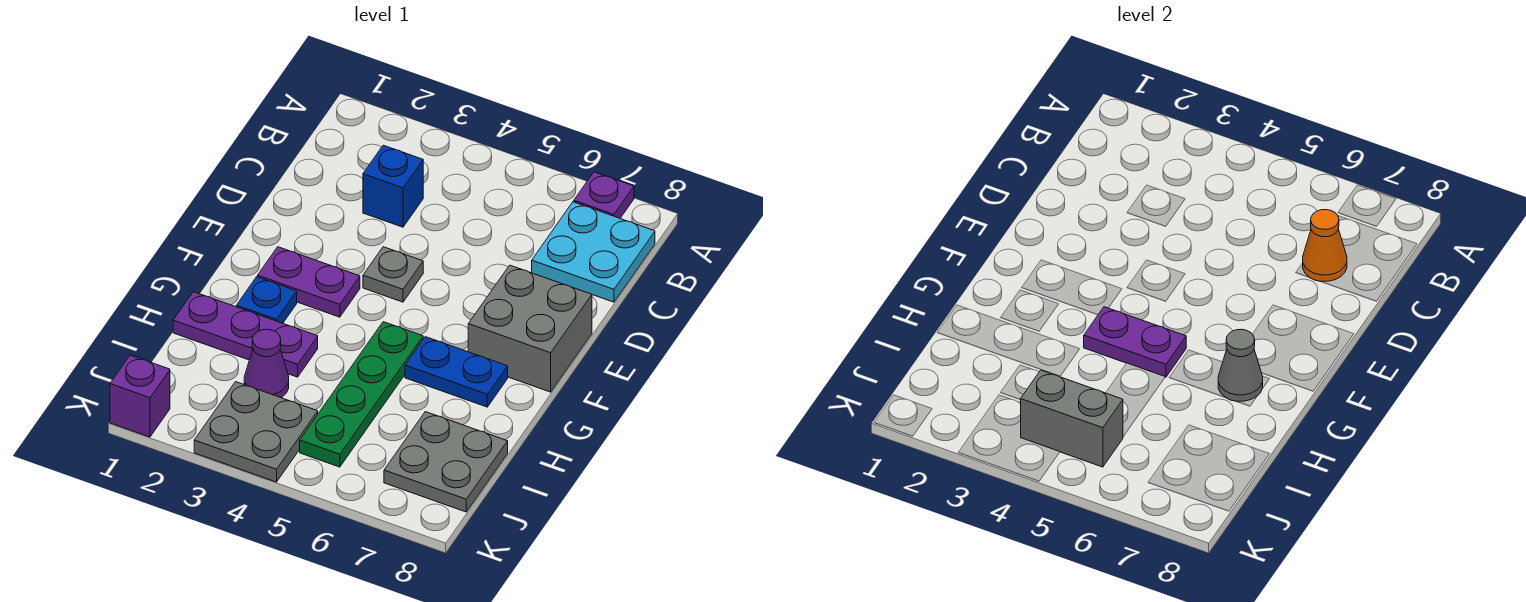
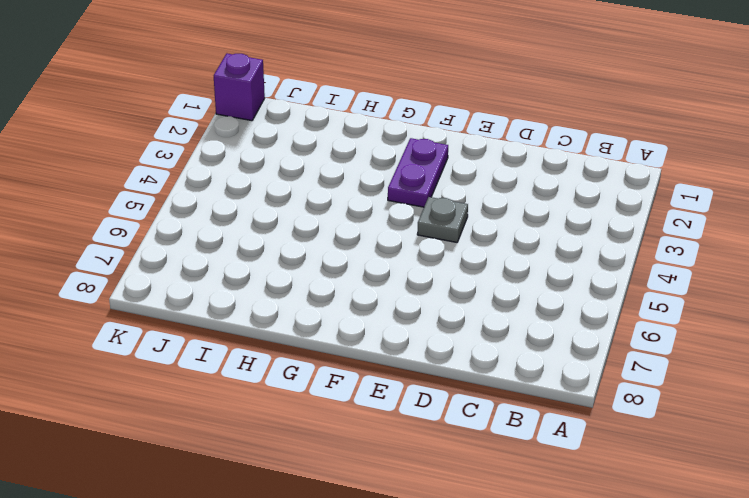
none -> purple plate A7 level 1
none -> cyan plate B7:C8 level 1
none -> blue brick C3 level 1

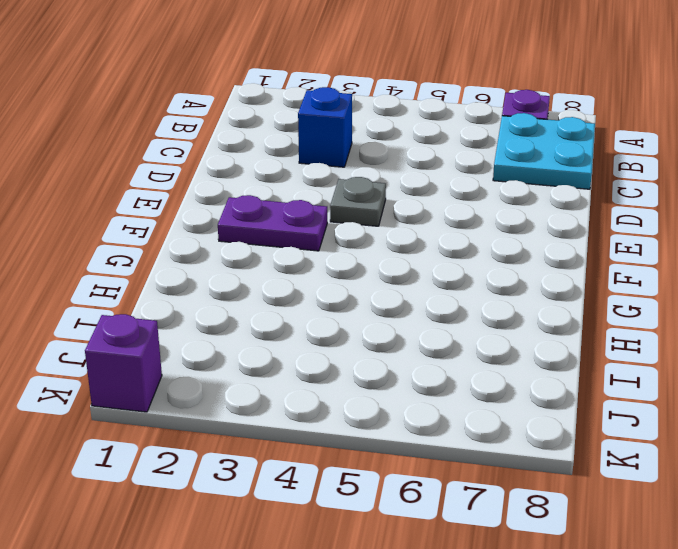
none -> grey brick E7:F8 level 1
none -> blue plate G2 level 1
none -> green plate G5:J5 level 1

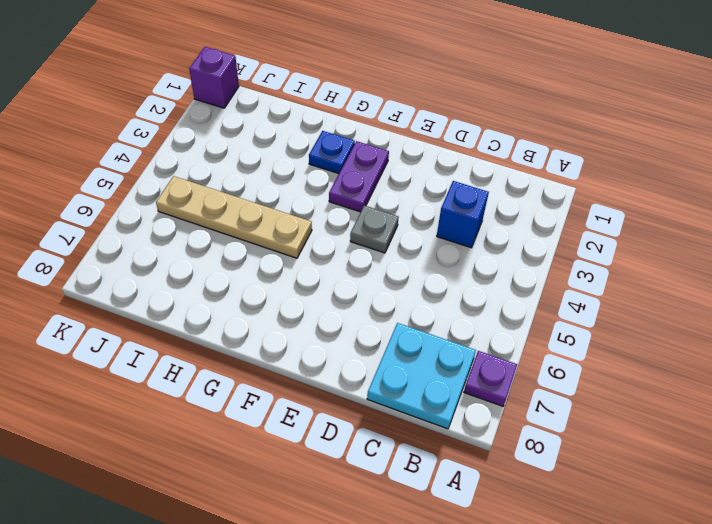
tan plate G5:J5 level 1 -> green plate G5:J5 level 1
none -> grey brick E7:F8 level 1
none -> blue plate G6:G7 level 1
none -> purple plate H1:H3 level 1

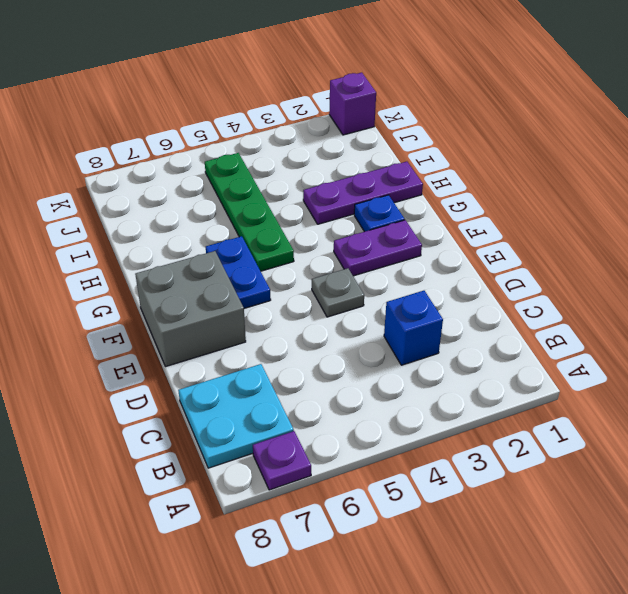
blue plate F6:G6 level 1 -> blue plate G6:G7 level 1
none -> purple cone I3 level 1
none -> grey plate I7:J8 level 1
none -> grey plate J3:K4 level 1

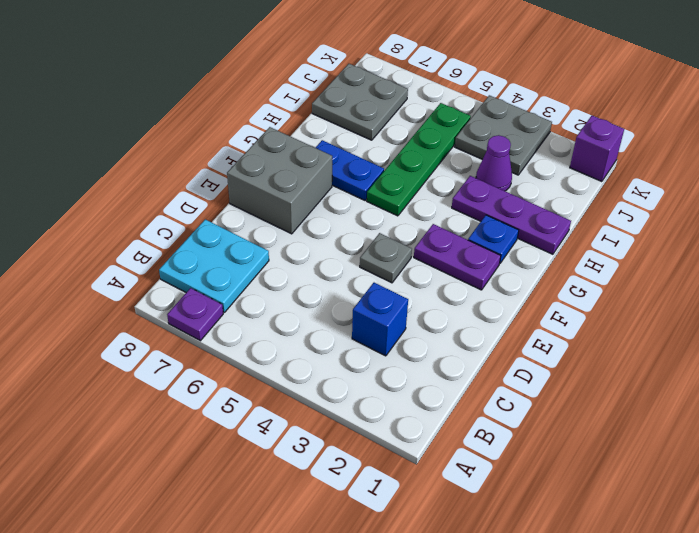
none -> orange cone C7 level 2
none -> purple plate G4:G5 level 2
none -> grey cone G7 level 2

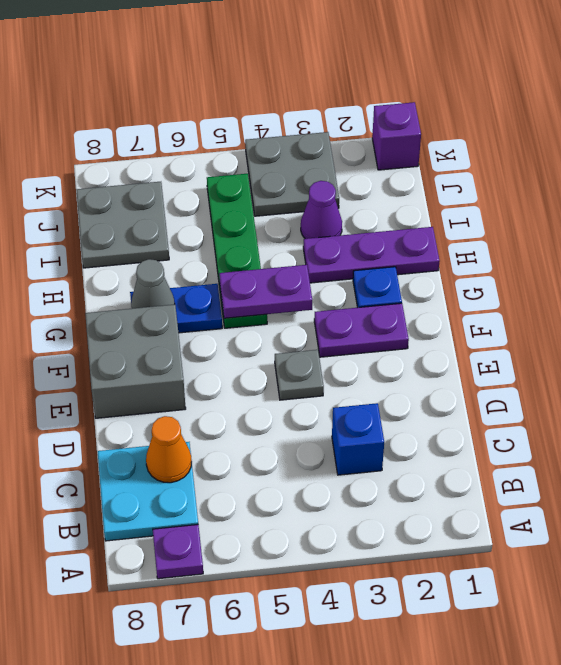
none -> grey brick J4:J5 level 2

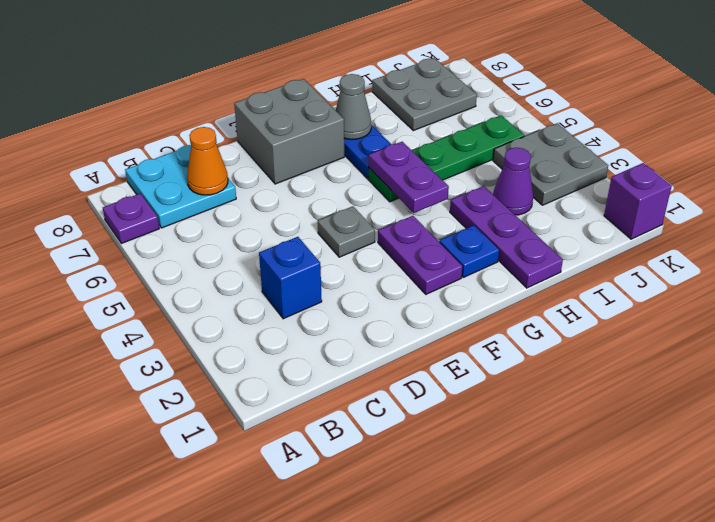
none -> grey brick J4:J5 level 2

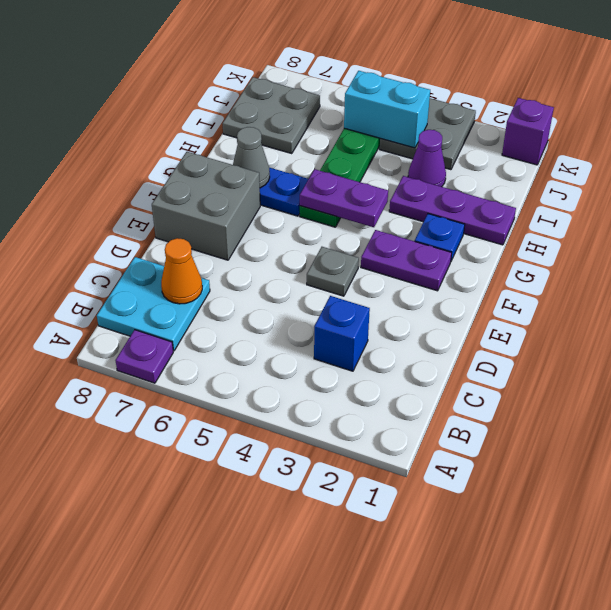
cyan brick J4:J5 level 2 -> grey brick J4:J5 level 2

